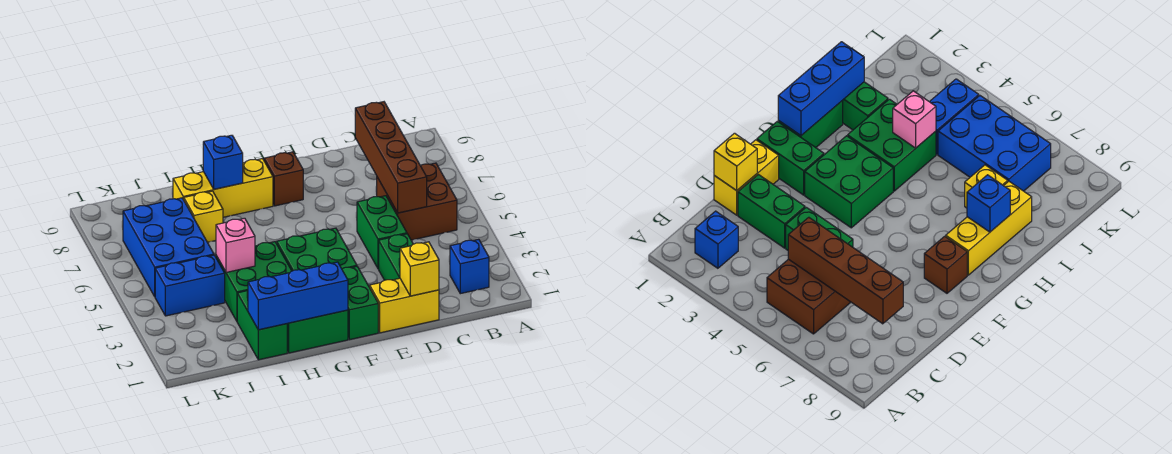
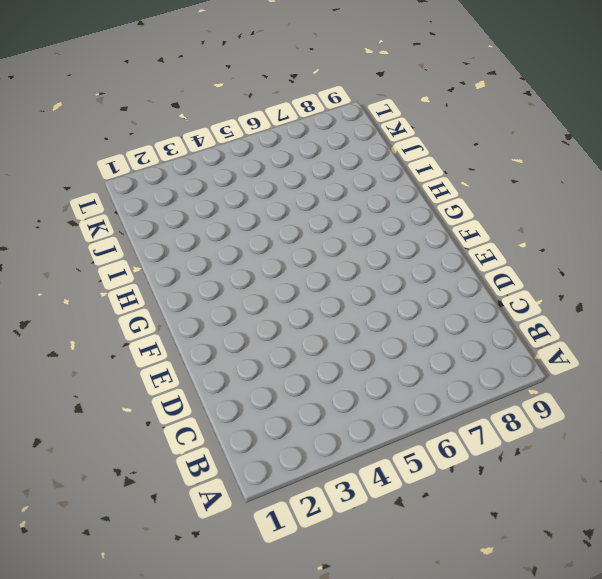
none -> blue brick B2 level 1
none -> brown brick B5:C6 level 1
none -> yellow brick D1:E1 level 1

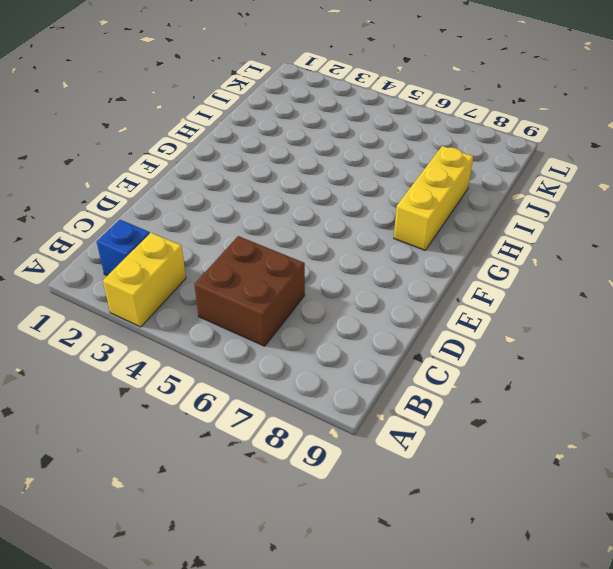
yellow brick A3:B3 level 1 -> yellow brick D1:E1 level 1
none -> green brick D2:D3 level 1
none -> green brick D4:D5 level 1
none -> green brick F1:F2 level 1

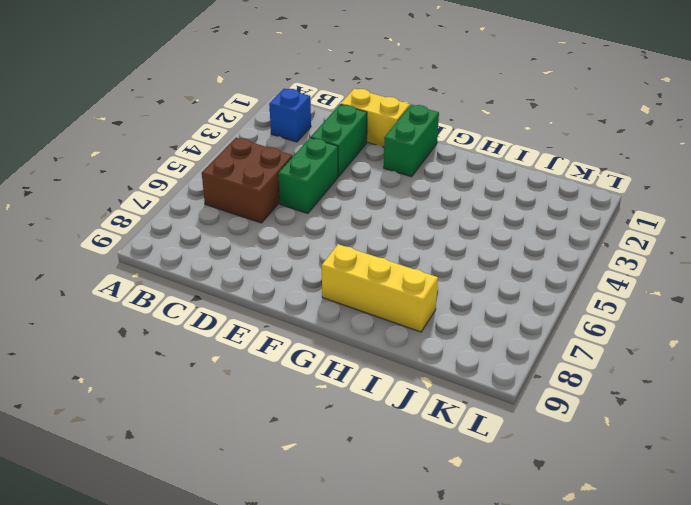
none -> green brick F3:G4 level 1
none -> brown brick F8 level 1
none -> green brick G1:H1 level 1

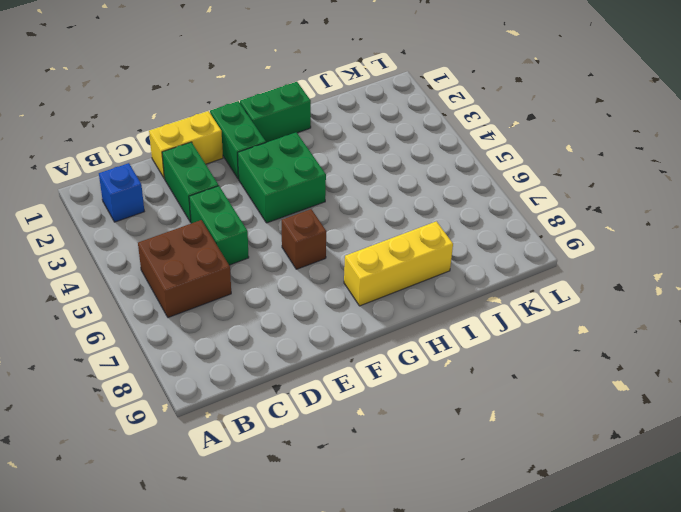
brown brick F6 level 1 -> brown brick F8 level 1
none -> green brick H3:I4 level 1
none -> green brick I1:I2 level 1
none -> yellow brick I7 level 1

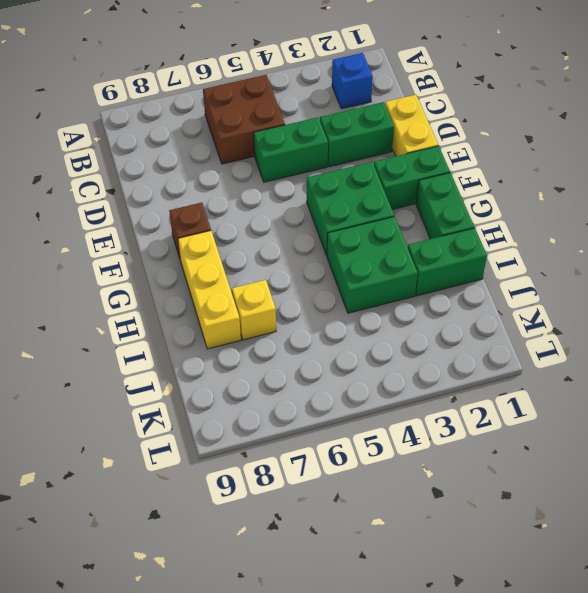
none -> blue brick J4:K4 level 1
none -> blue brick J5:K7 level 1
none -> brown brick C5:C8 level 2

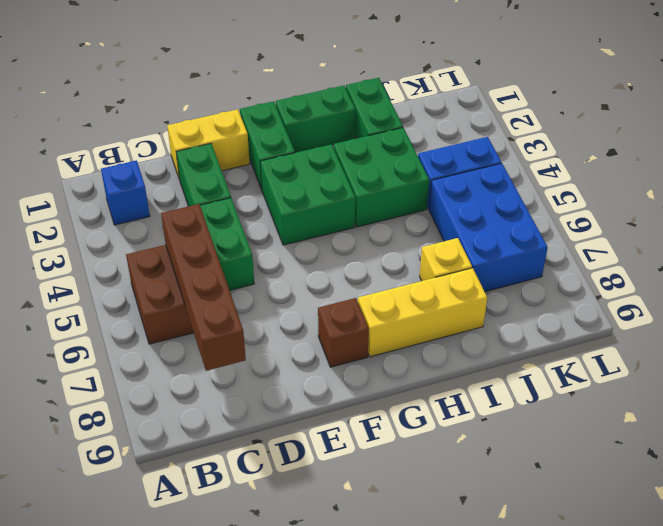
none -> yellow brick D1 level 2
none -> blue brick G1:I1 level 2
none -> blue brick H8 level 2

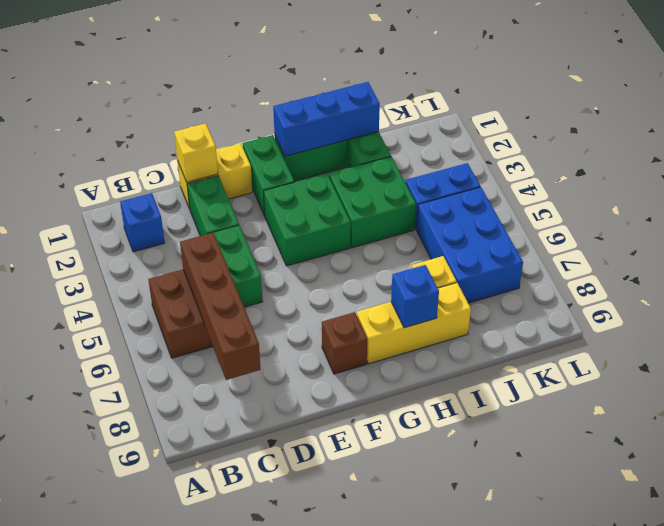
none -> pink brick I4 level 2

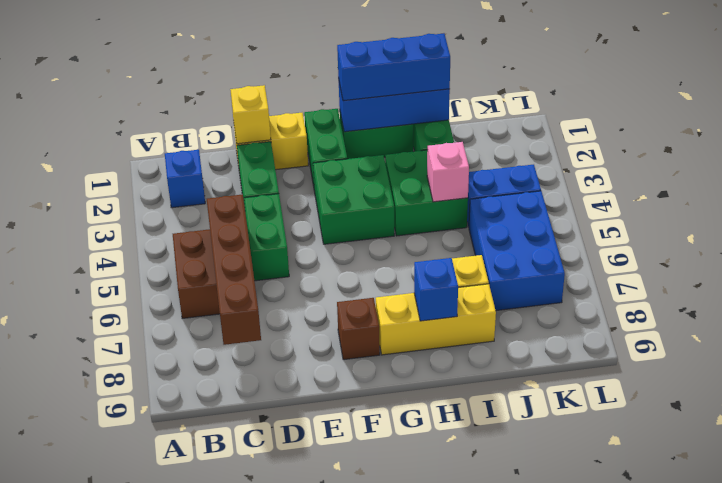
blue brick G1:I1 level 3 -> none

